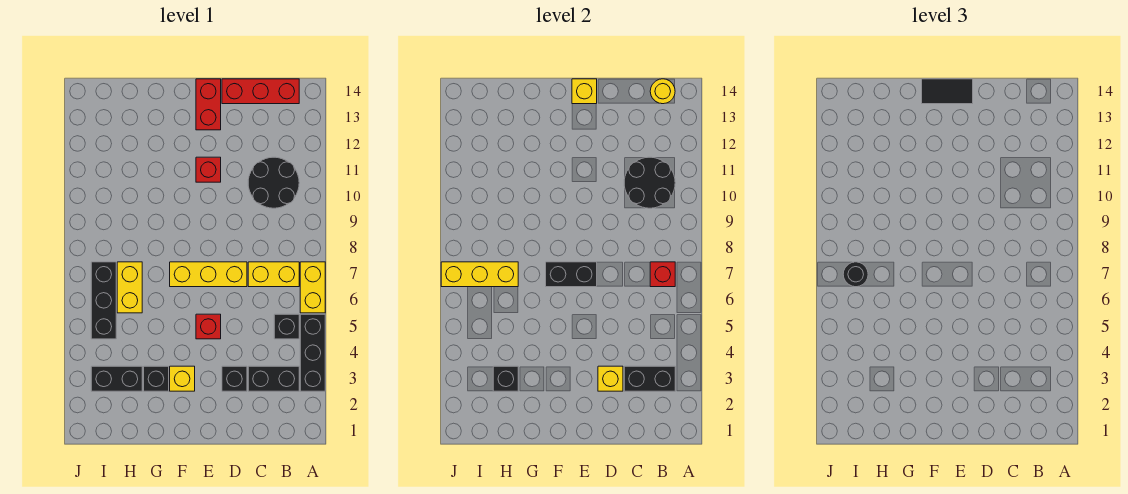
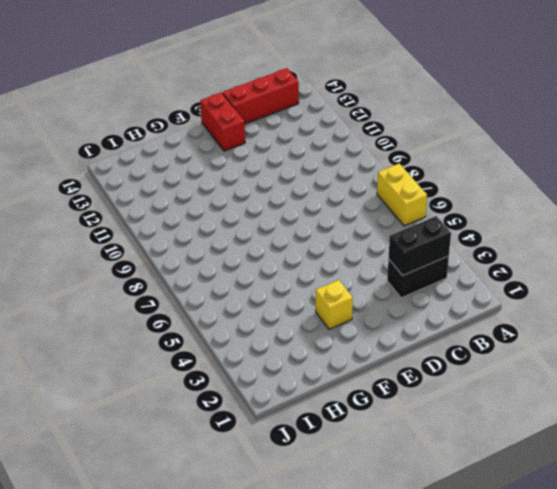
none -> black brick A3:A5 level 1
none -> black brick B5 level 1
none -> yellow brick B7:C7 level 1

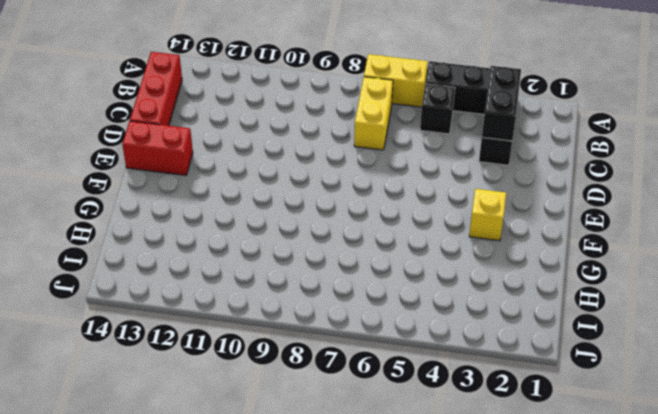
none -> black round brick B10:C11 level 1
none -> black brick D3 level 1
none -> yellow brick D7:F7 level 1

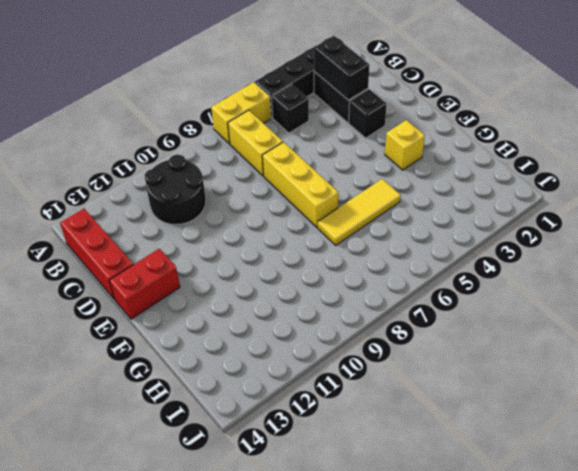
yellow tile G5:G7 level 1 -> none
none -> red brick E5 level 1
none -> red brick E11 level 1
none -> black brick G3 level 1

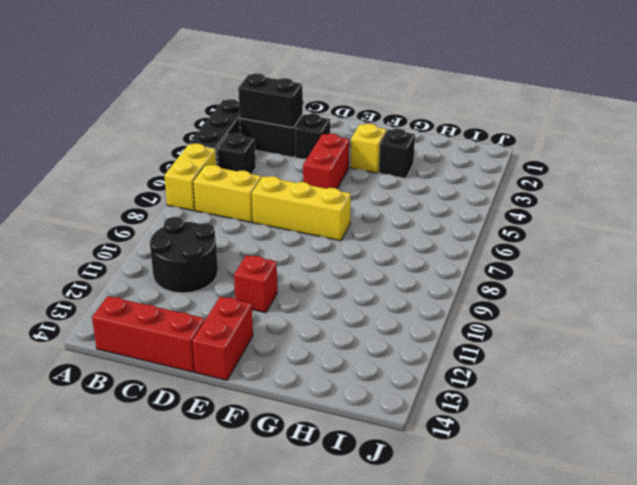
red brick E4:E5 level 1 -> red brick E5 level 1
none -> black brick H3:I3 level 1
none -> yellow brick H6:H7 level 1
none -> black brick I5:I7 level 1

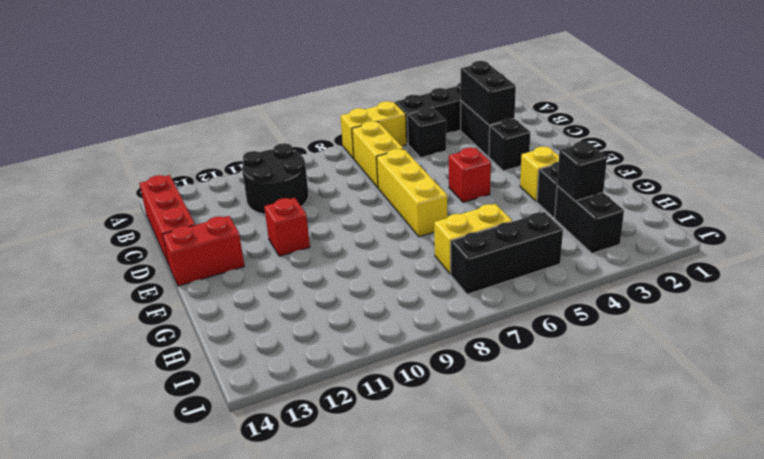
none -> red brick B7 level 2
none -> black round brick B10:C11 level 2
none -> yellow round brick B14 level 2

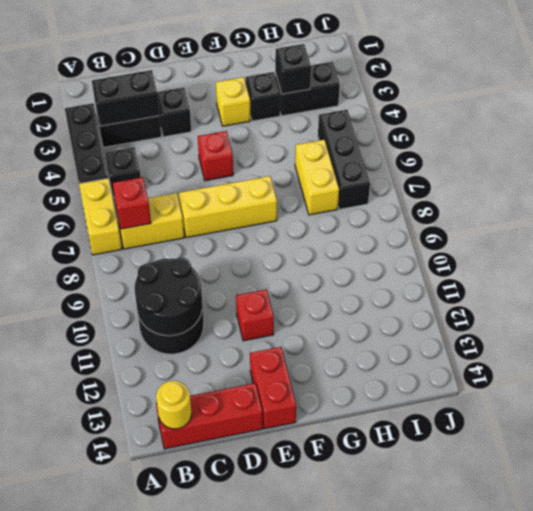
none -> yellow brick D3 level 2
none -> black brick E7:F7 level 2
none -> yellow brick E14 level 2

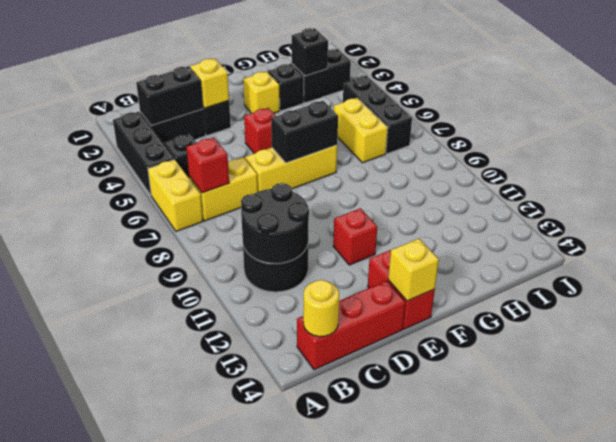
none -> yellow brick H7:J7 level 2
none -> black tile E14:F14 level 3
none -> black round brick I7 level 3

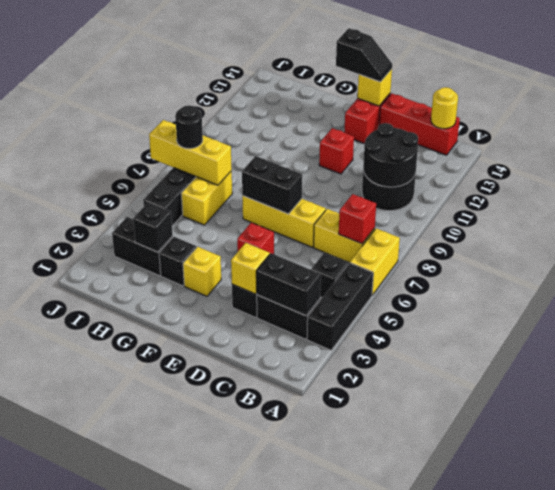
black slope E14:F14 level 3 top F -> black tile E14:F14 level 3

